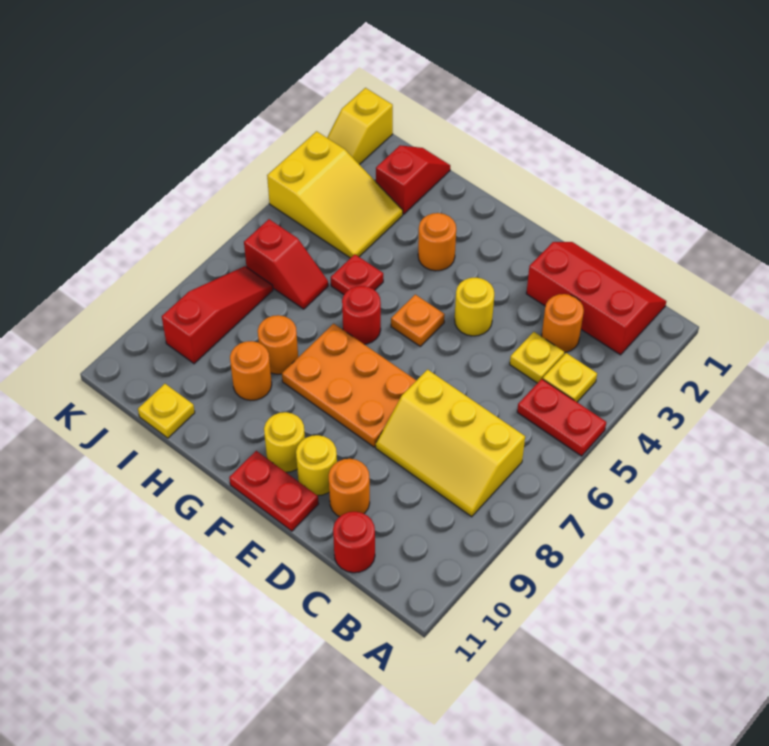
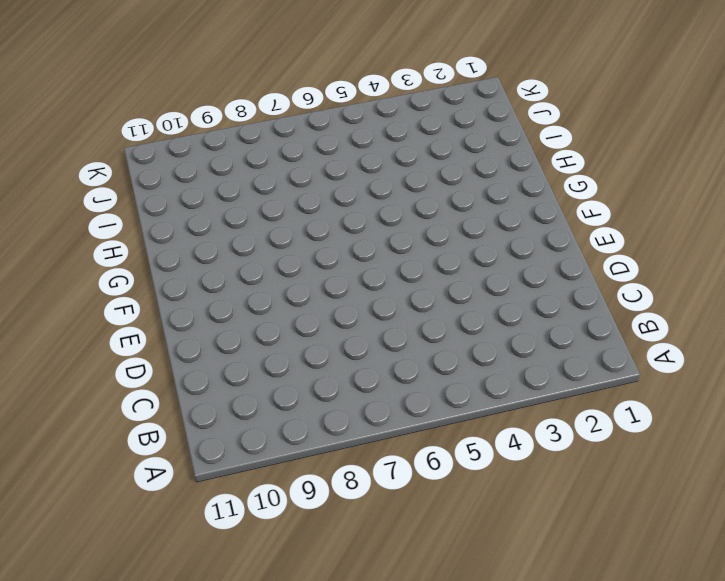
none -> red plate A5:B5 level 1
none -> red slope B1:D2 level 1 top 2
none -> yellow plate B4 level 1

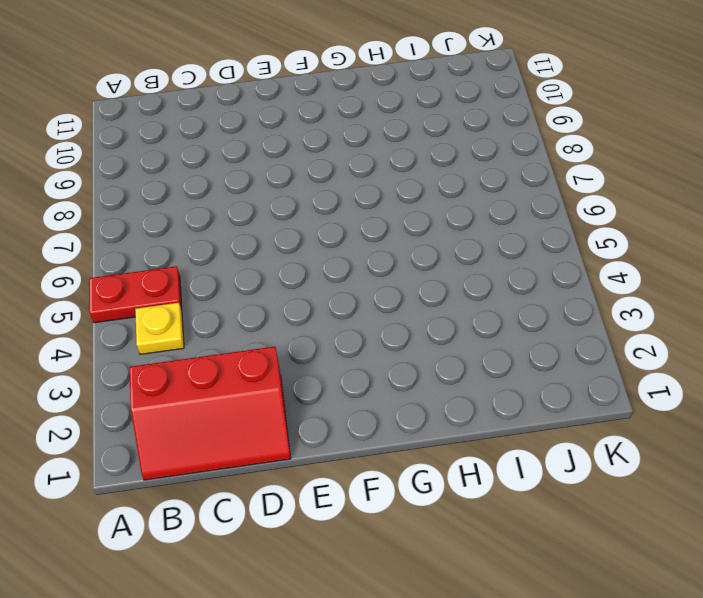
none -> yellow slope B7:D8 level 1 top 7
none -> orange round brick C3 level 1
none -> yellow plate C4 level 1

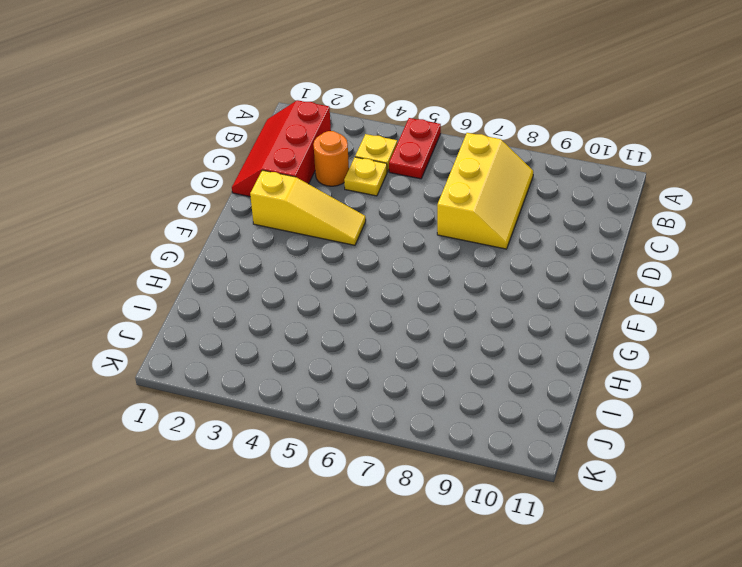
yellow slope E2:E4 level 1 top 2 -> yellow round brick E4 level 1
none -> red round brick C11 level 1
none -> orange round brick D10 level 1
none -> orange plate E7:G8 level 1

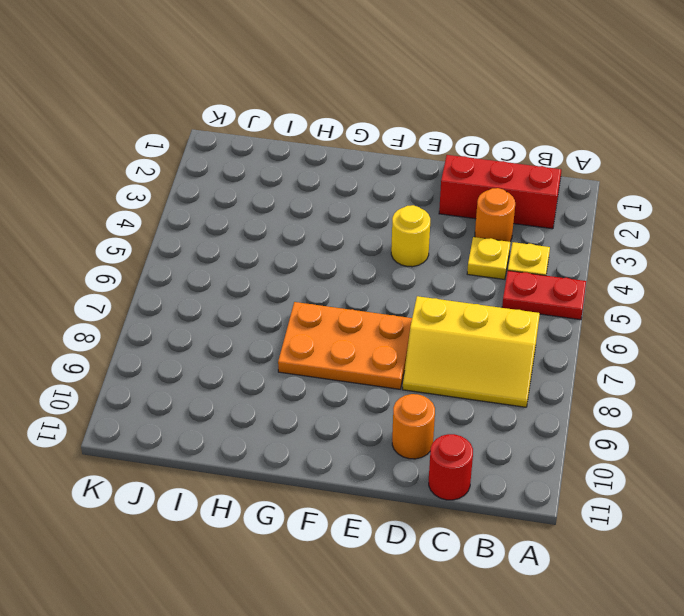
none -> yellow round brick E10 level 1
none -> red plate E11:F11 level 1
none -> orange plate F5 level 1

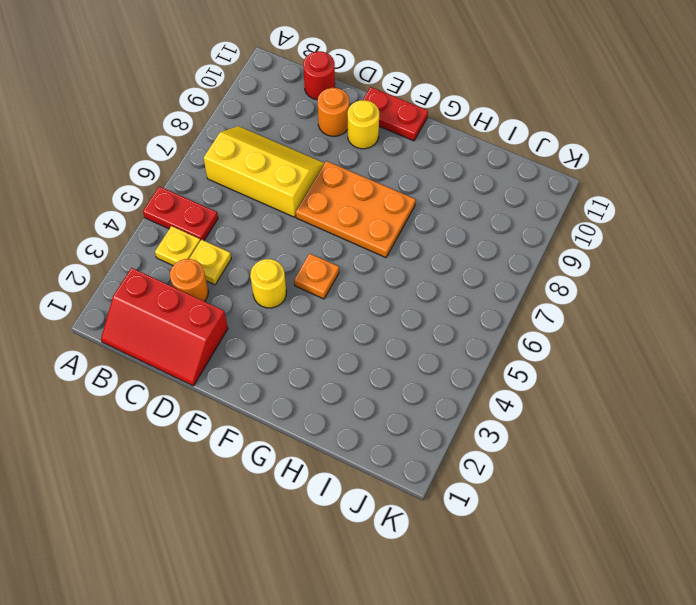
none -> yellow round brick F10 level 1
none -> orange round brick G3 level 1
none -> red round brick G6 level 1

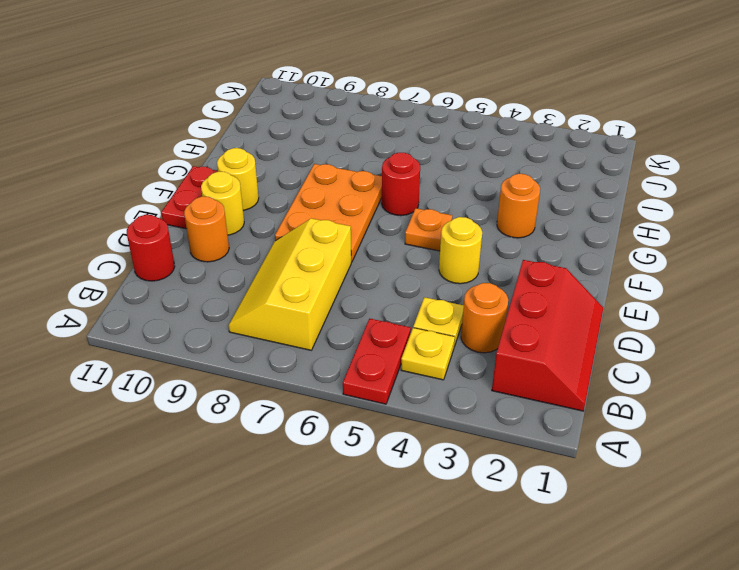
none -> red plate H5 level 1
none -> orange round brick H8 level 1
none -> orange round brick H9 level 1

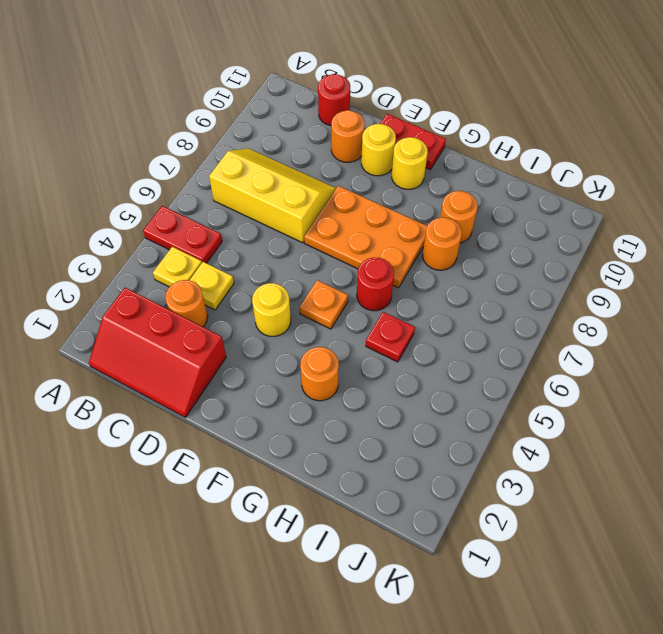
none -> red slope I1:I2 level 1 top 2
none -> yellow slope I3:K4 level 1 top K
none -> red slope I6:J6 level 1 top J

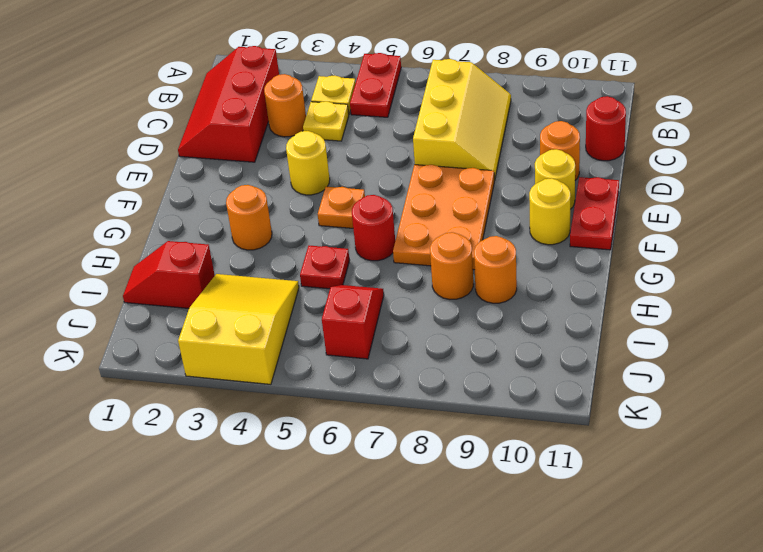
none -> yellow plate I11 level 1
none -> red slope J7:J9 level 1 top 9
none -> yellow slope K1:K2 level 1 top 1

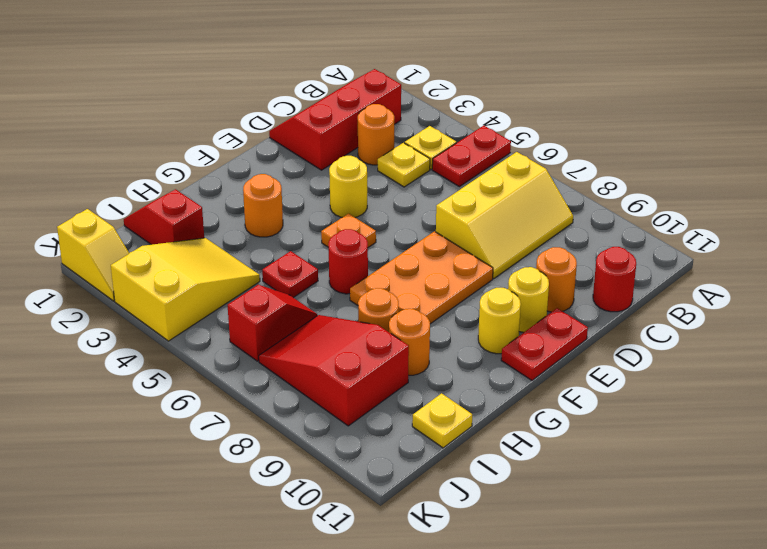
red slope I7:J9 level 1 top 9 -> red slope J7:J9 level 1 top 9

